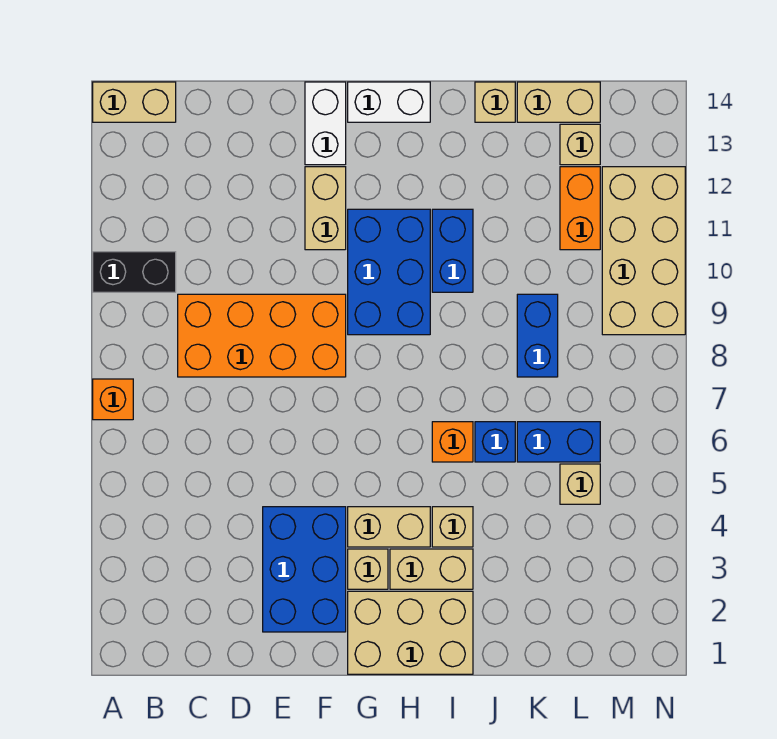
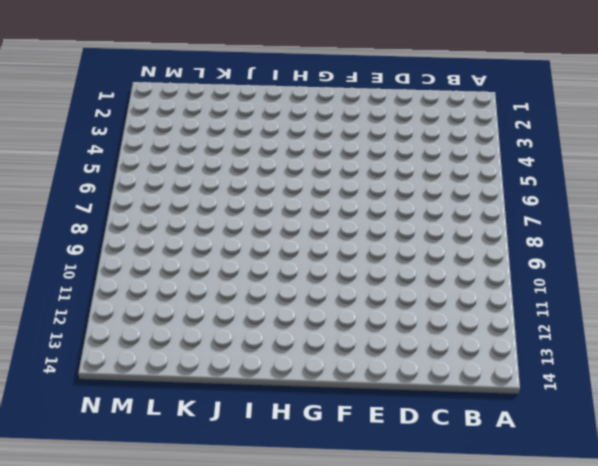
none -> orange brick A7 level 1
none -> black brick A10:B10 level 1
none -> tan brick A14:B14 level 1

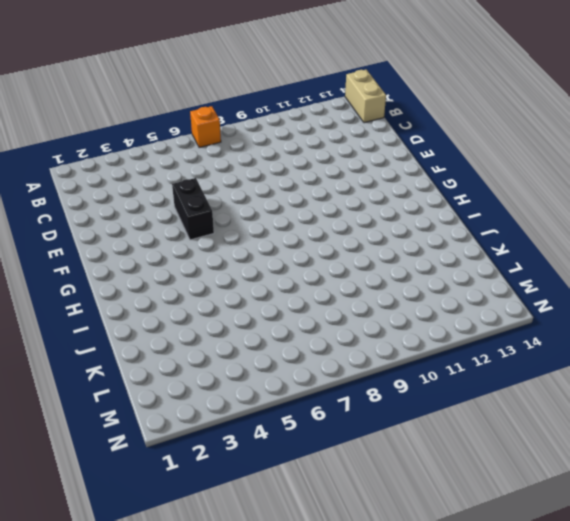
black brick E5:F5 level 1 -> black brick A10:B10 level 1
none -> orange brick C8:F9 level 1
none -> blue brick E2:F4 level 1
none -> tan brick F11:F12 level 1

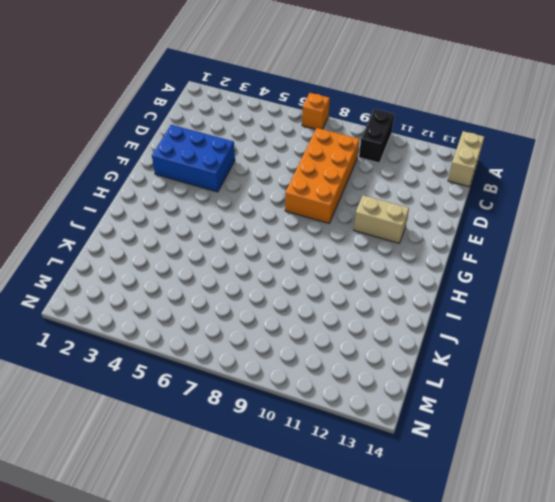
none -> white brick F13:F14 level 1
none -> tan brick G1:I2 level 1
none -> tan brick G3 level 1

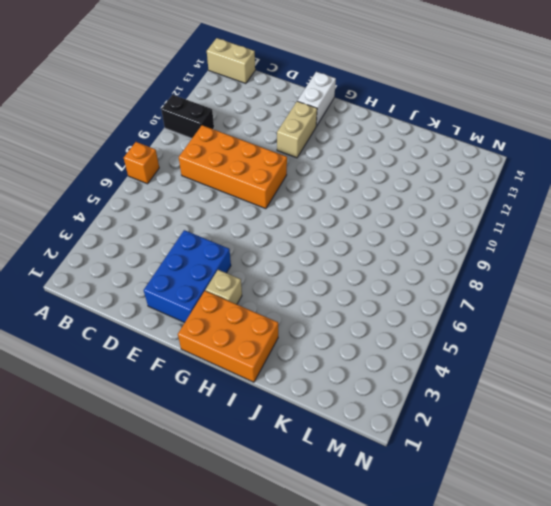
orange brick G1:I2 level 1 -> tan brick G1:I2 level 1
none -> tan brick G4:H4 level 1
none -> blue brick G9:H11 level 1
none -> white brick G14:H14 level 1

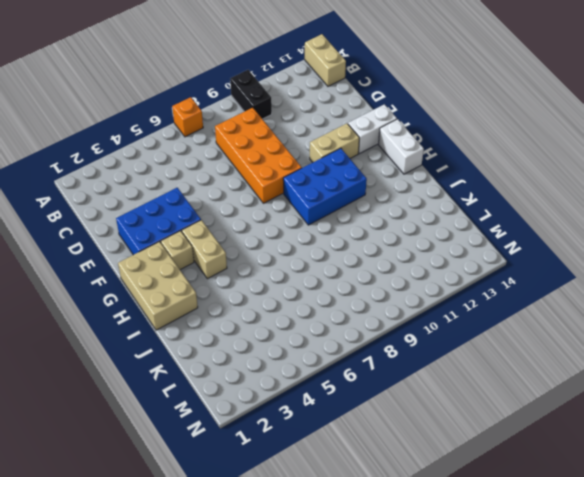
none -> tan brick H3:I3 level 1
none -> tan brick I4 level 1
none -> orange brick I6 level 1

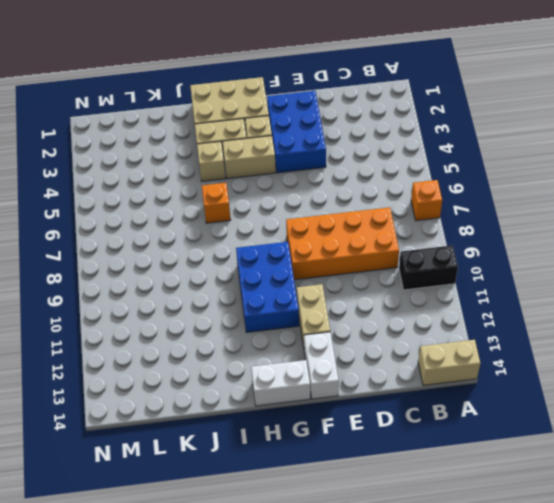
none -> blue brick I10:I11 level 1
none -> blue brick J6 level 1
none -> tan brick J14 level 1

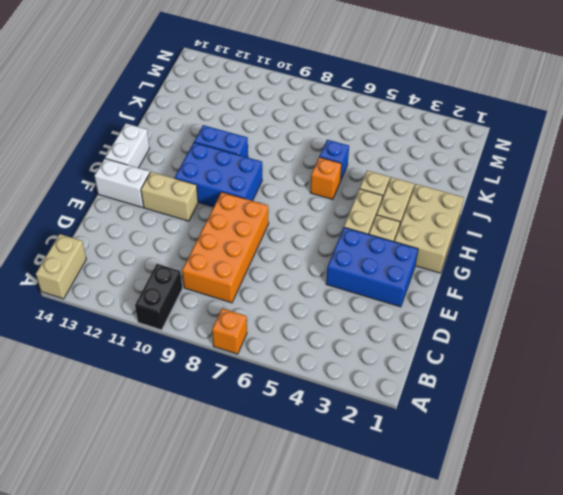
none -> tan brick J14 level 1
none -> blue brick K6:L6 level 1
none -> blue brick K8:K9 level 1

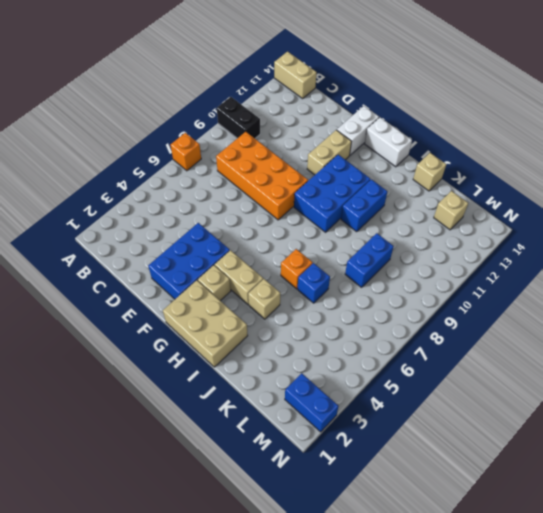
blue brick M2:N2 level 1 -> blue brick K6:L6 level 1
none -> tan brick H3:I3 level 1
none -> tan brick K14:L14 level 1
none -> tan brick L5 level 1

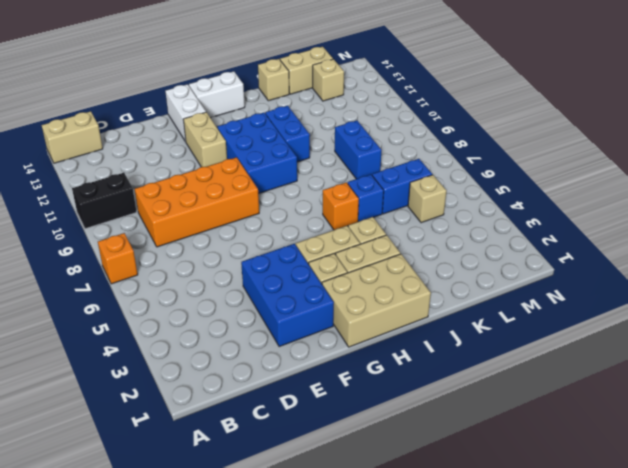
none -> orange brick L11:L12 level 1
none -> tan brick M9:N12 level 1

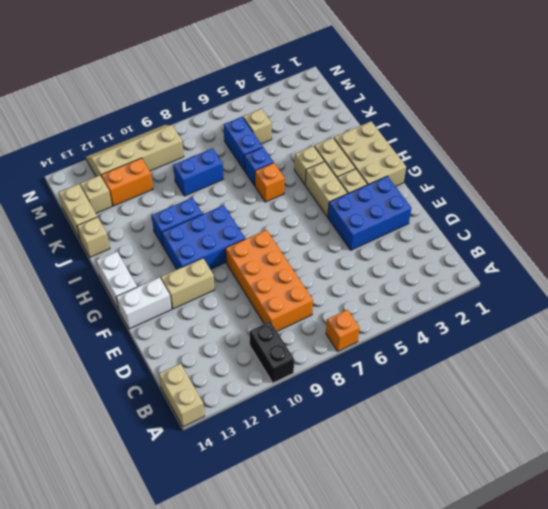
tan slope M9:N12 level 1 top M -> tan brick M9:N12 level 1

